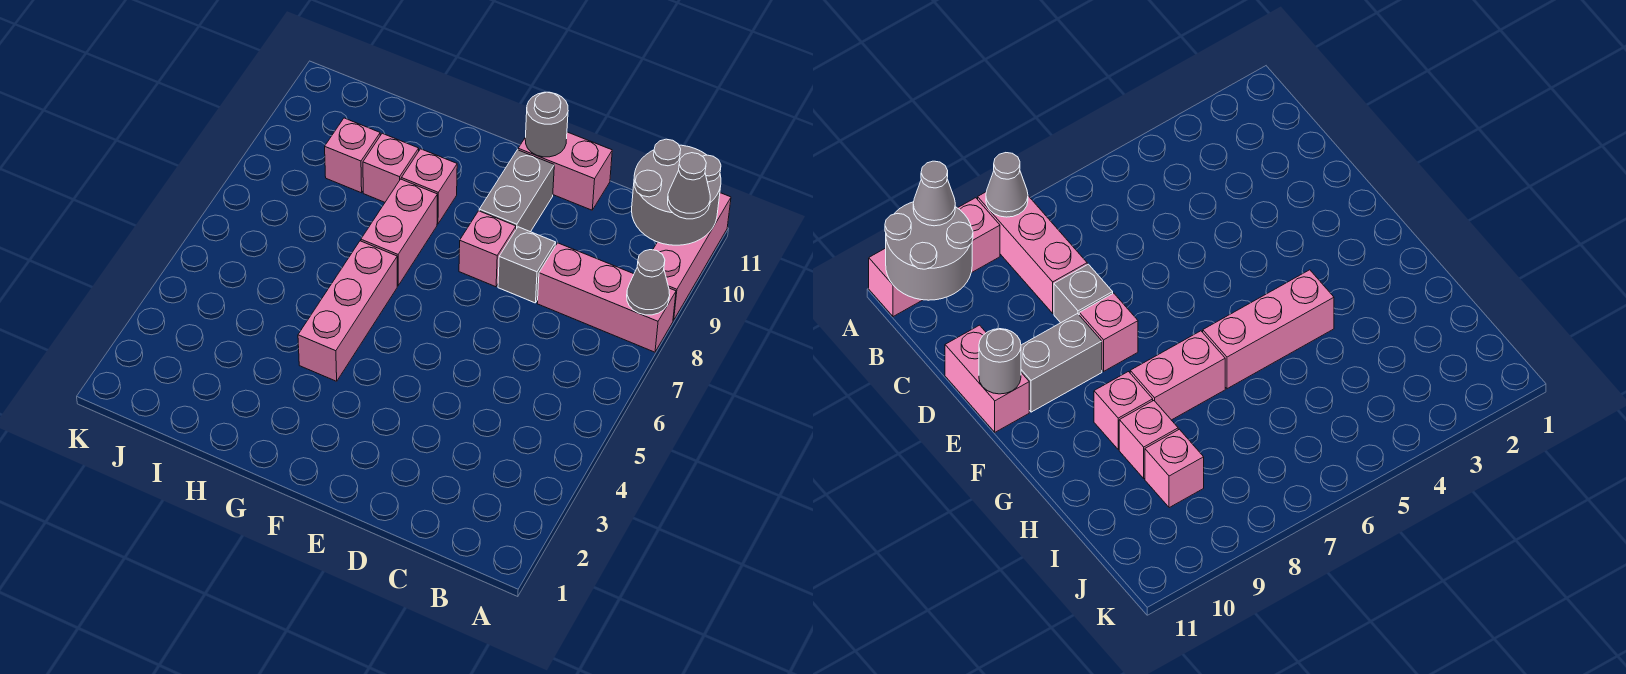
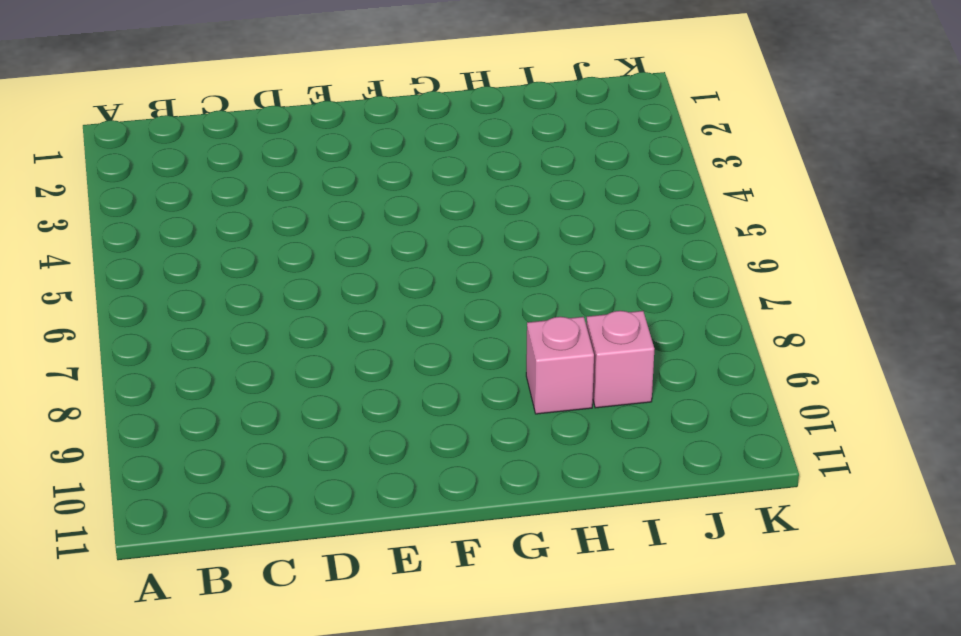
none -> pink brick A8:C8 level 1
none -> pink brick A9:A11 level 1
none -> grey brick D8 level 1

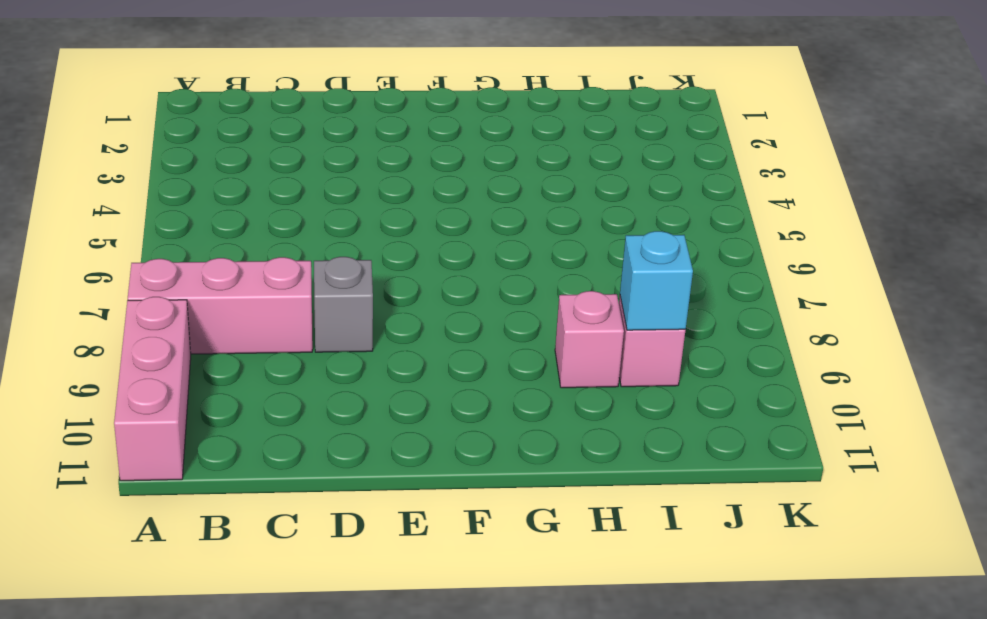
cyan brick I9 level 2 -> none
none -> pink brick D11:E11 level 1
none -> pink brick E8 level 1
none -> grey brick E9:E10 level 1

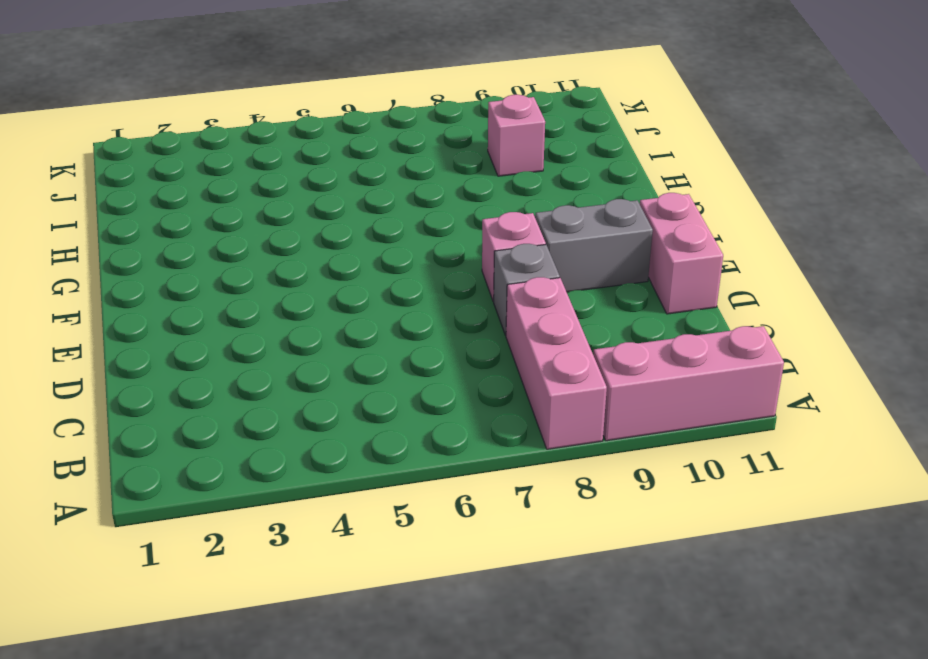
none -> pink brick G4:G6 level 1
none -> pink brick G7:G8 level 1
none -> pink brick G9 level 1

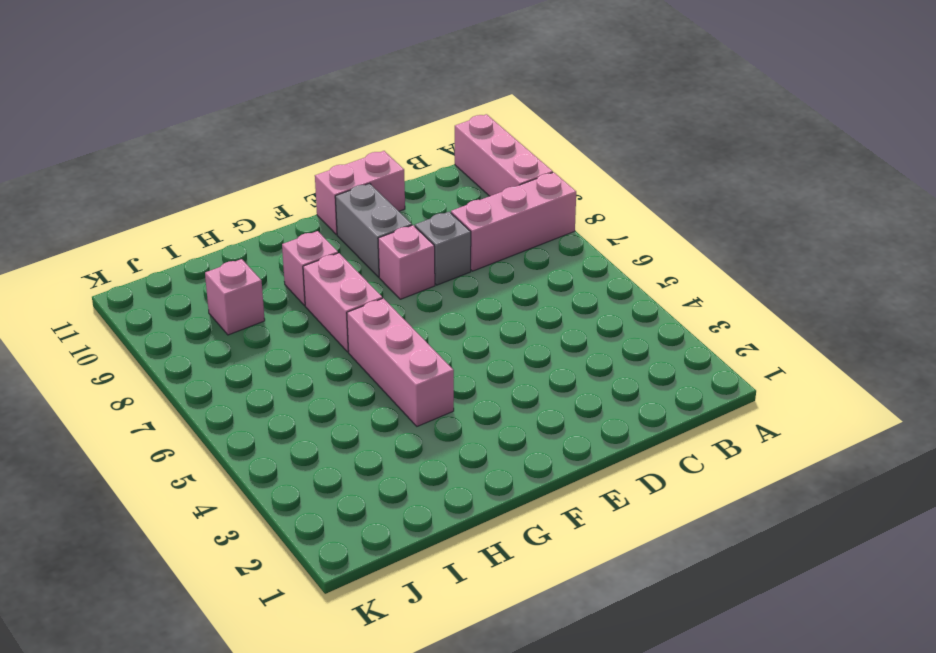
none -> pink brick H9 level 1
none -> grey cone A8 level 2
none -> grey round brick A10:B11 level 2

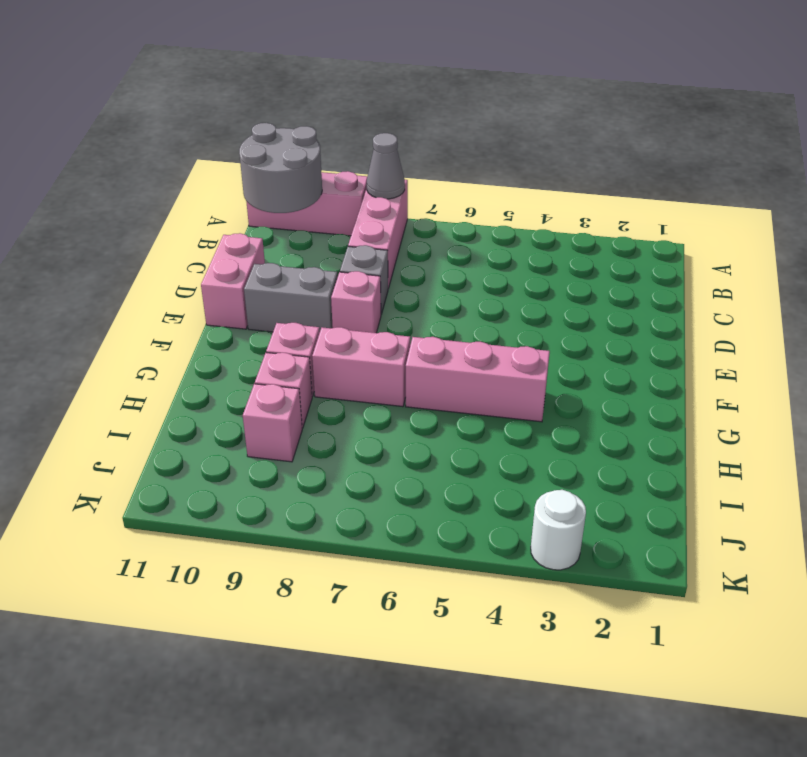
white round brick K3 level 1 -> none
none -> grey round brick E11 level 2
none -> grey cone A10 level 3

